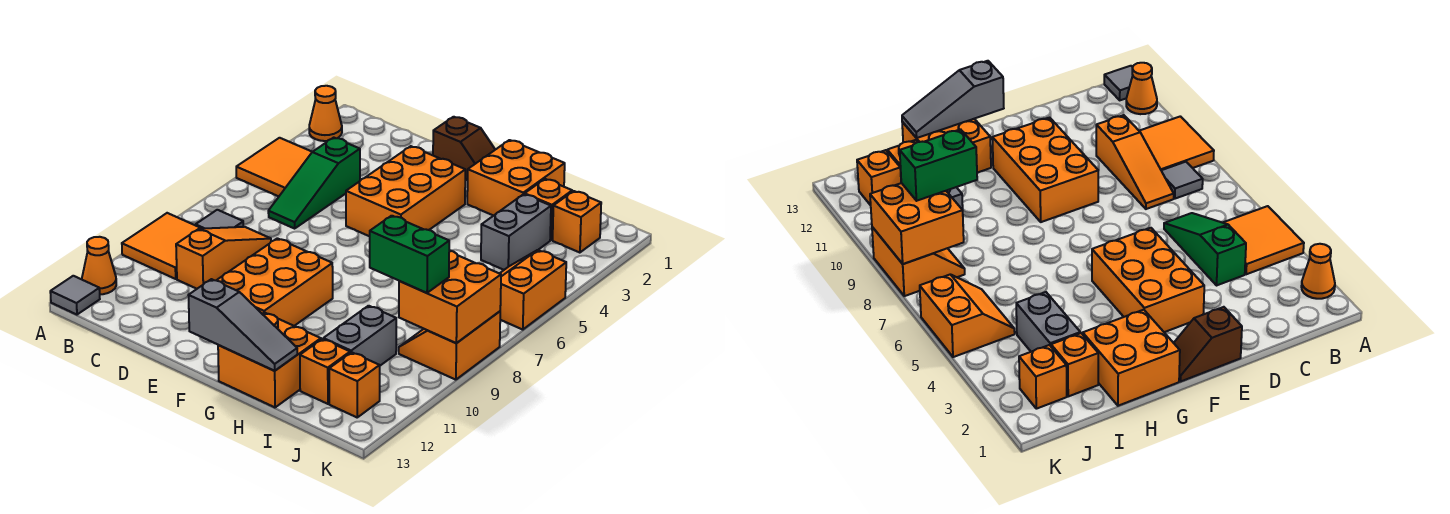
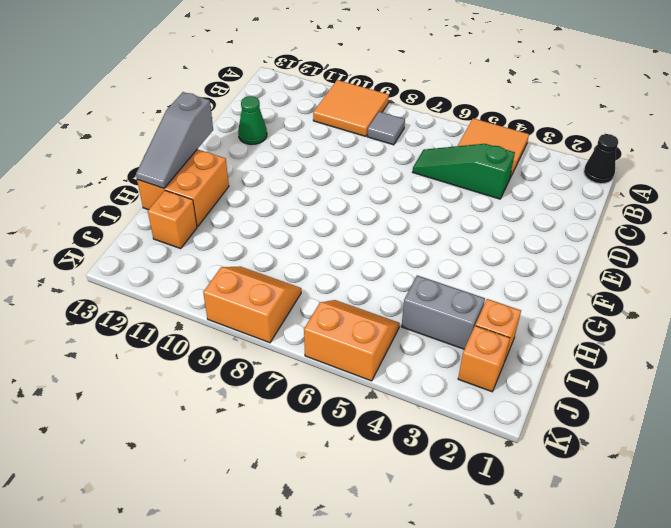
black cone A1 level 1 -> none
green cone D12 level 1 -> none
none -> orange cone A2 level 1
none -> orange cone A12 level 1
none -> grey tile A13 level 1

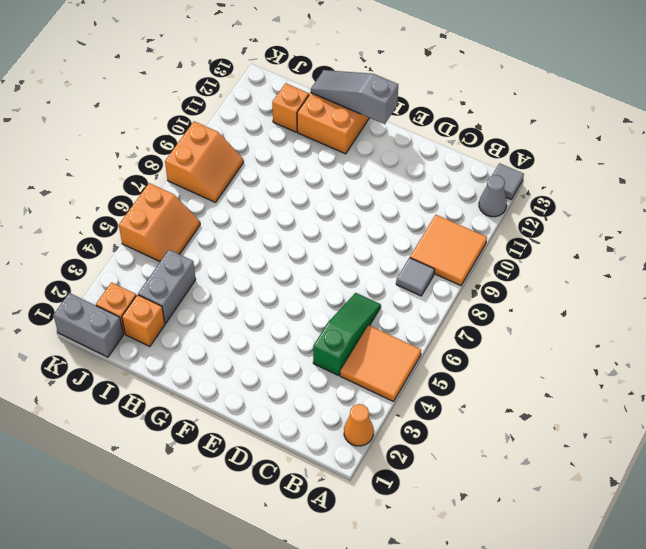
grey cone A12 level 1 -> orange cone A12 level 1
grey brick J1:K1 level 1 -> grey brick I10:I11 level 1
none -> orange slope C8:C10 level 1 top 10
none -> brown slope E1:F1 level 1 top E
none -> orange brick E3:F5 level 1

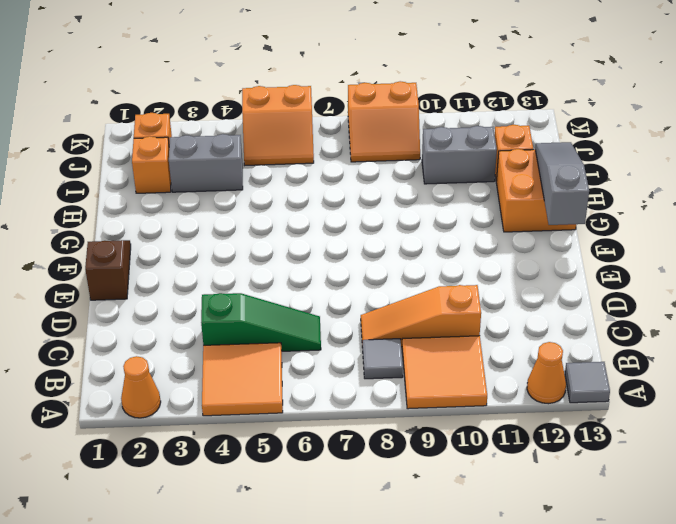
none -> orange brick E3:F5 level 1
none -> orange brick E9:F11 level 1
none -> orange brick G1:H2 level 1

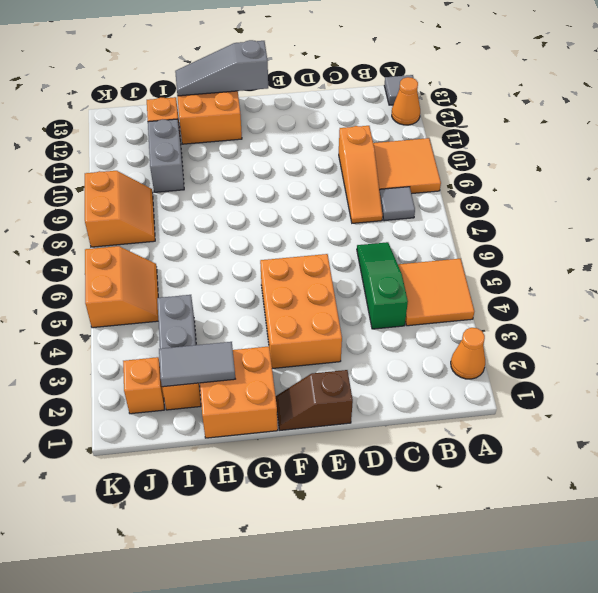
grey tile H2:I2 level 2 -> none
none -> orange brick E9:F11 level 1
none -> orange brick J12 level 1
none -> orange brick J8:K9 level 2

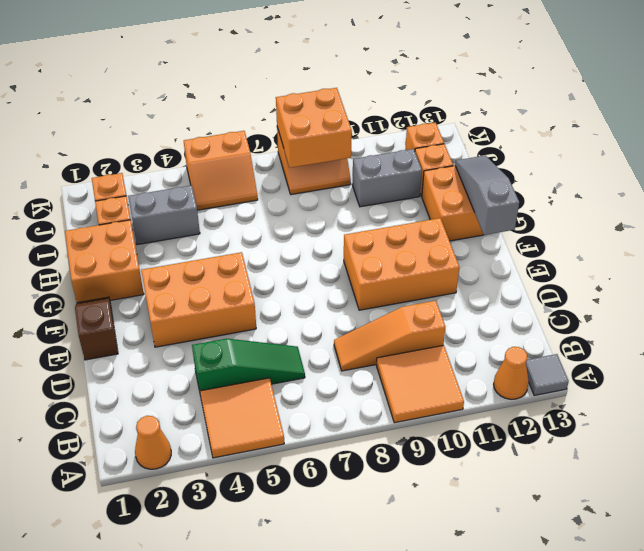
none -> grey tile B8 level 1
none -> green brick I9:J9 level 3

